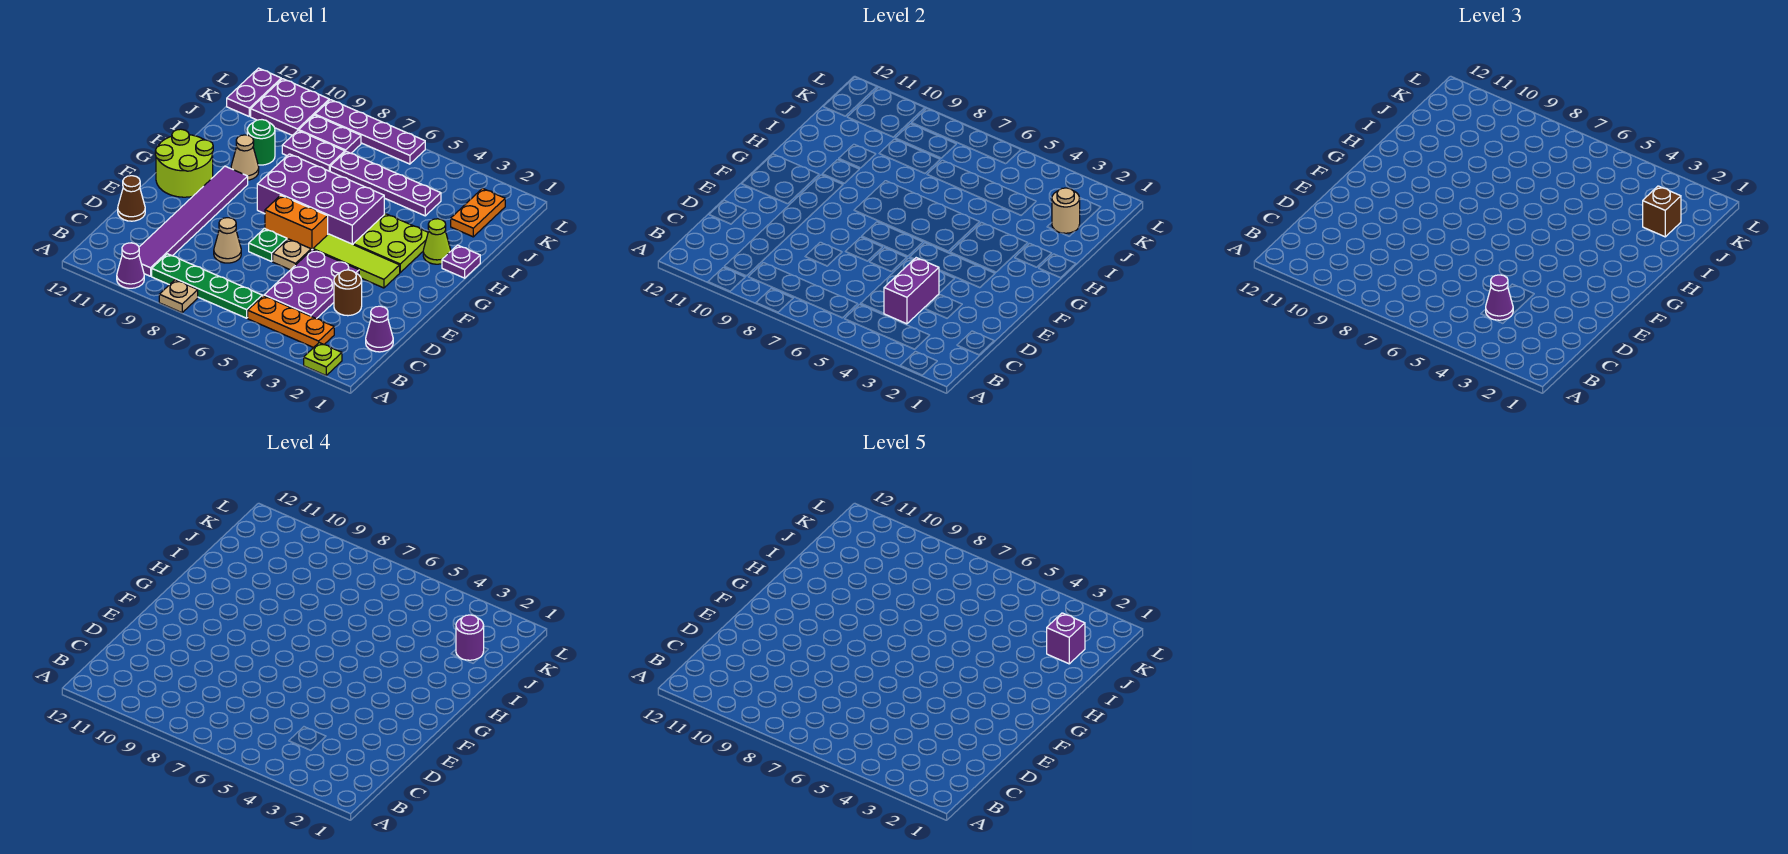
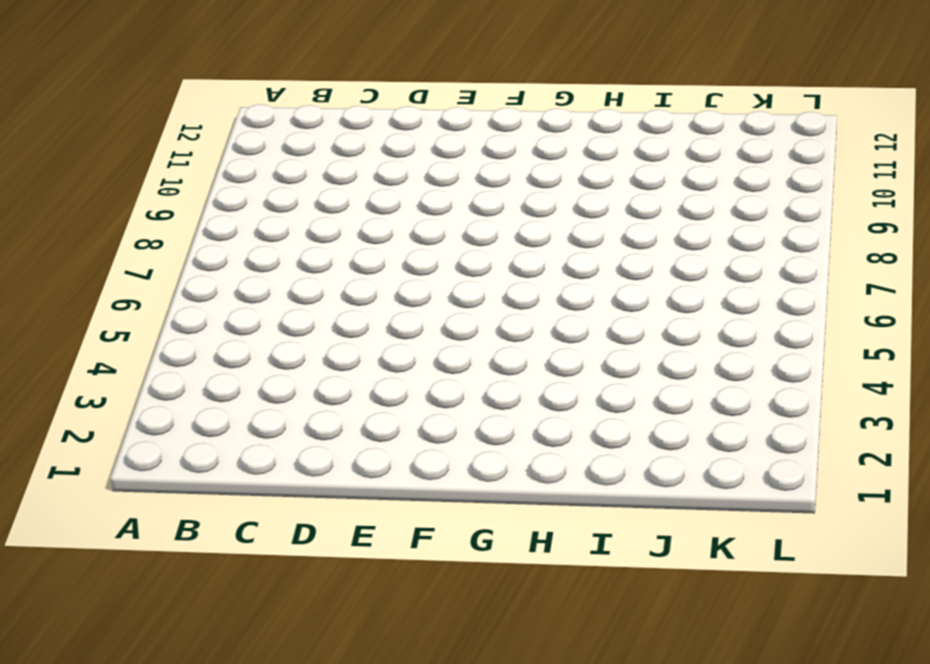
none -> lime plate A2 level 1
none -> tan plate A8 level 1
none -> purple cone A10 level 1
none -> orange plate B3:B5 level 1

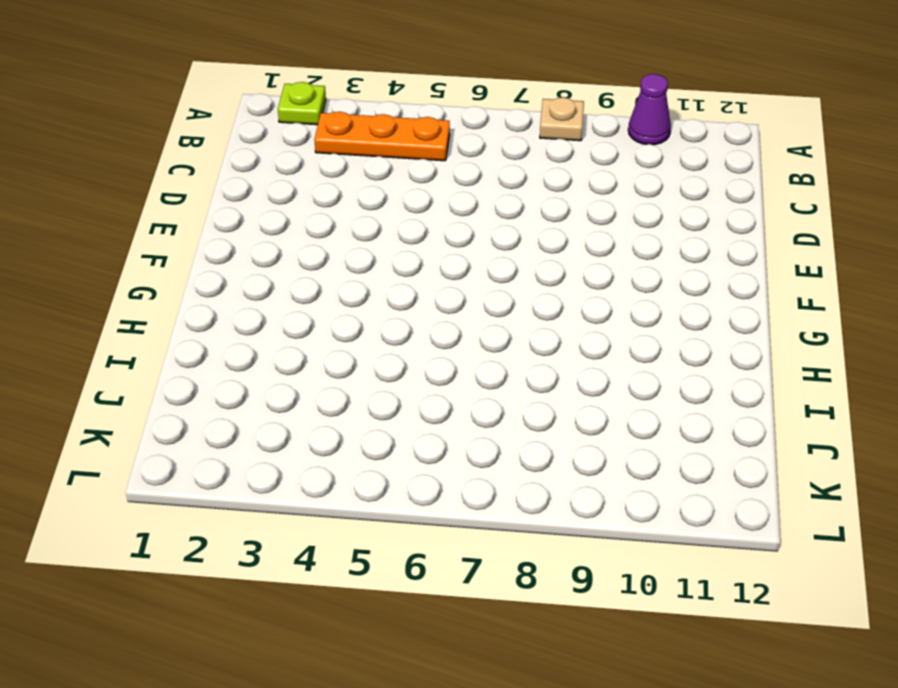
none -> green plate B6:B9 level 1
none -> purple tile B10:G10 level 1
none -> purple cone C1 level 1
none -> purple plate C4:E5 level 1

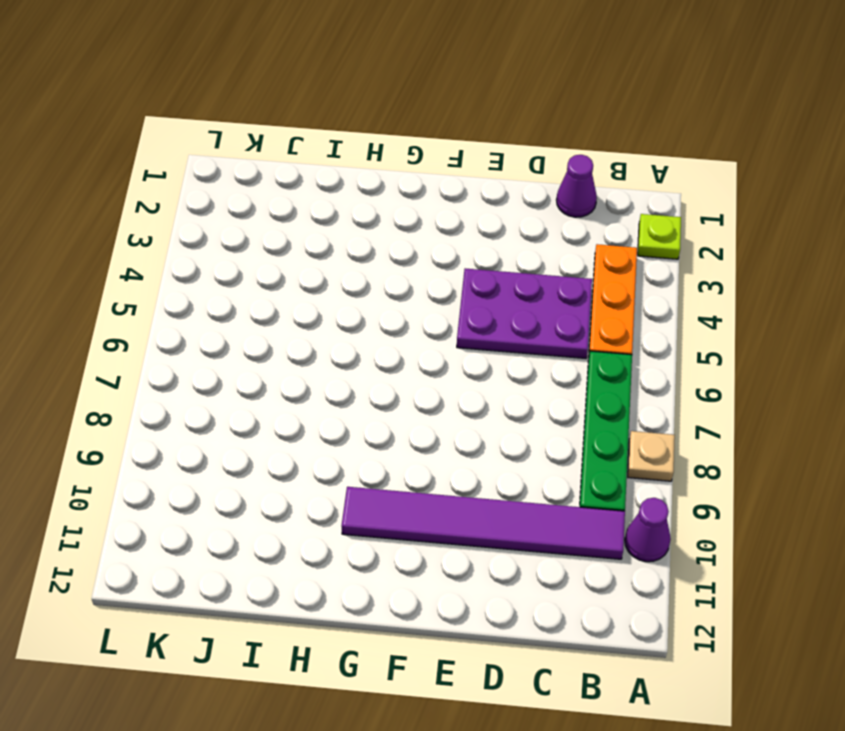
none -> brown round brick D3 level 1
none -> tan cone D8 level 1
none -> brown cone D12 level 1
none -> tan plate E6 level 1

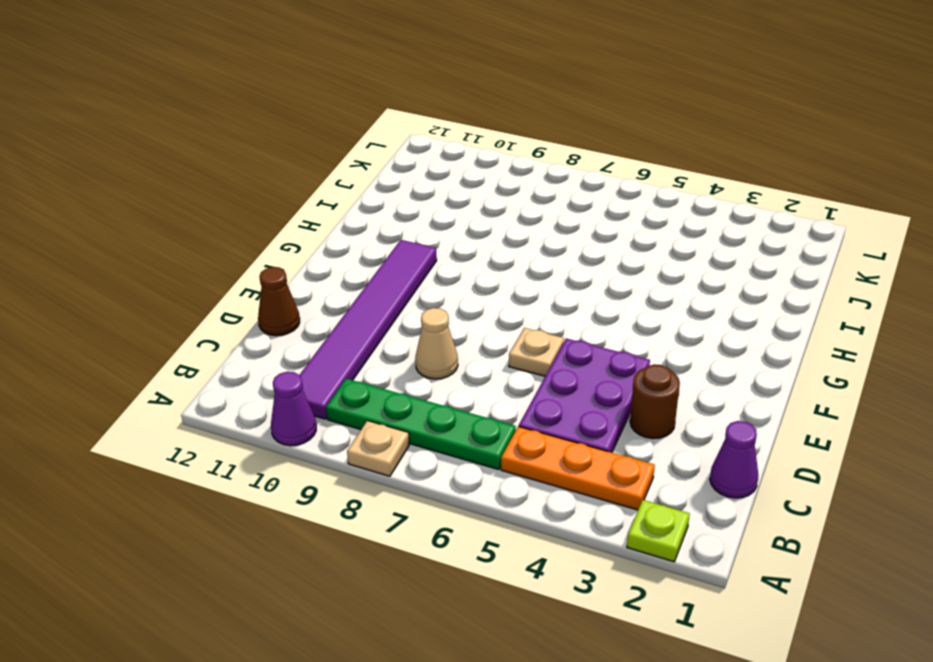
none -> green plate E7 level 1
none -> lime tile F3:F5 level 1
none -> orange brick F6:F7 level 1
none -> lime round brick F11:G12 level 1

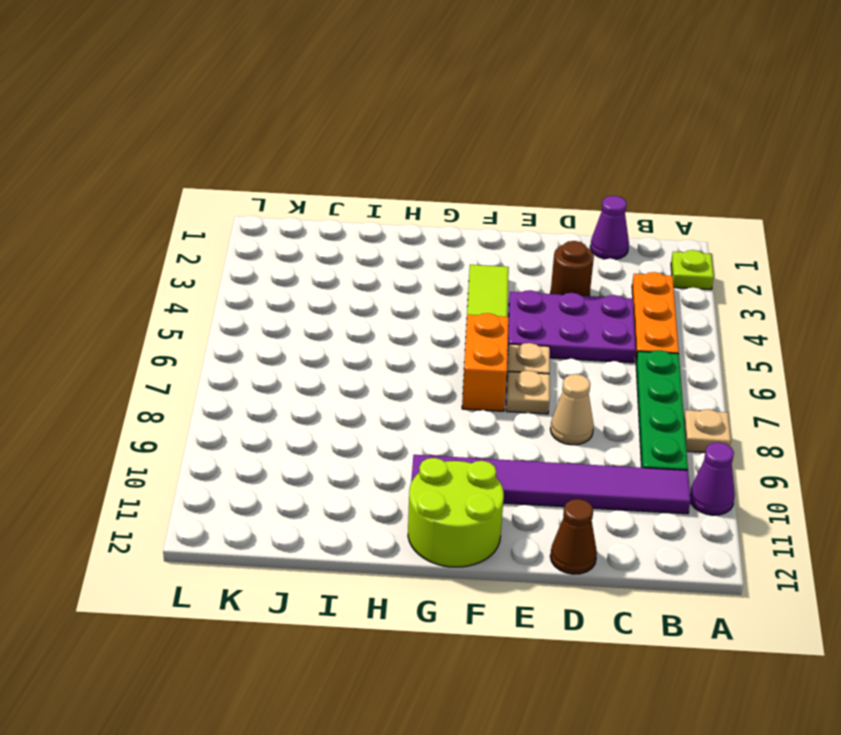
tan plate E7 level 1 -> green plate E7 level 1
none -> lime plate G3:H4 level 1
none -> purple brick G5:H8 level 1
none -> purple plate H1 level 1
none -> lime cone H2 level 1

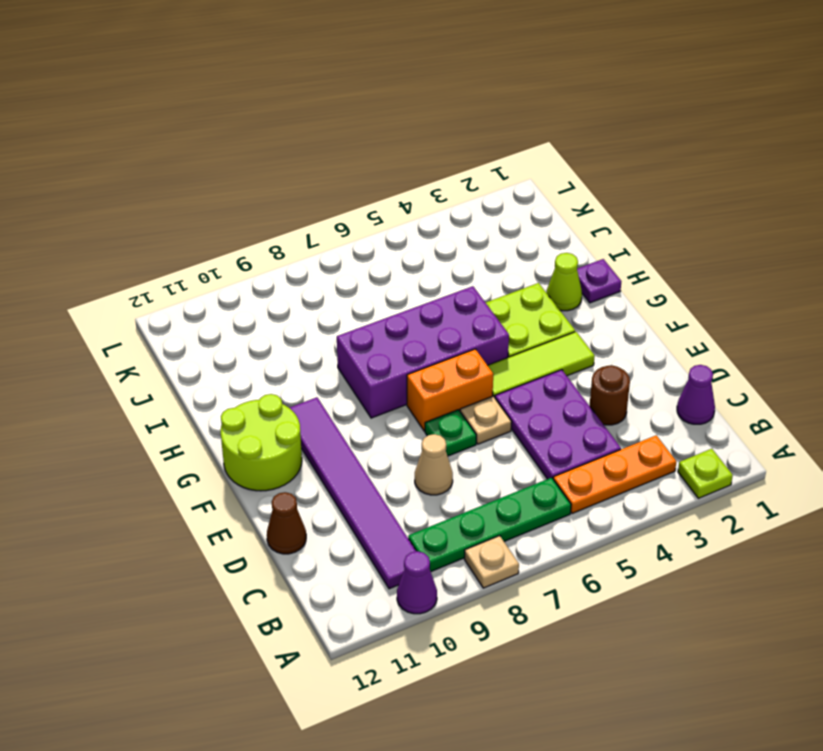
none -> tan cone H10 level 1
none -> green round brick I10 level 1
none -> orange plate J2:K2 level 1
none -> purple plate J4:J7 level 1

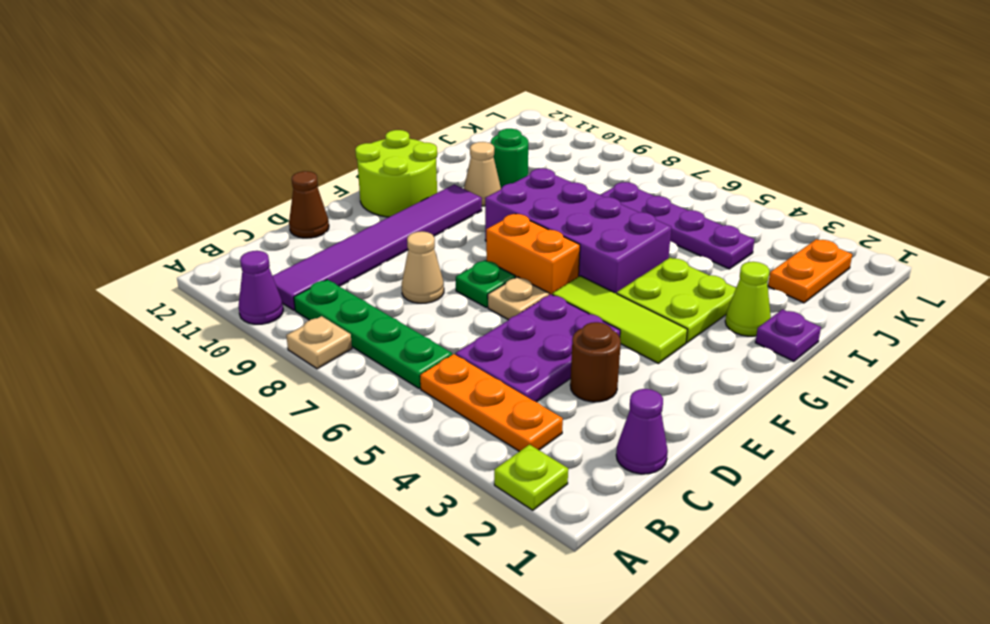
none -> purple plate J8:J9 level 1
none -> purple plate K8:K9 level 1
none -> purple plate K10:L11 level 1
none -> purple plate K12:L12 level 1

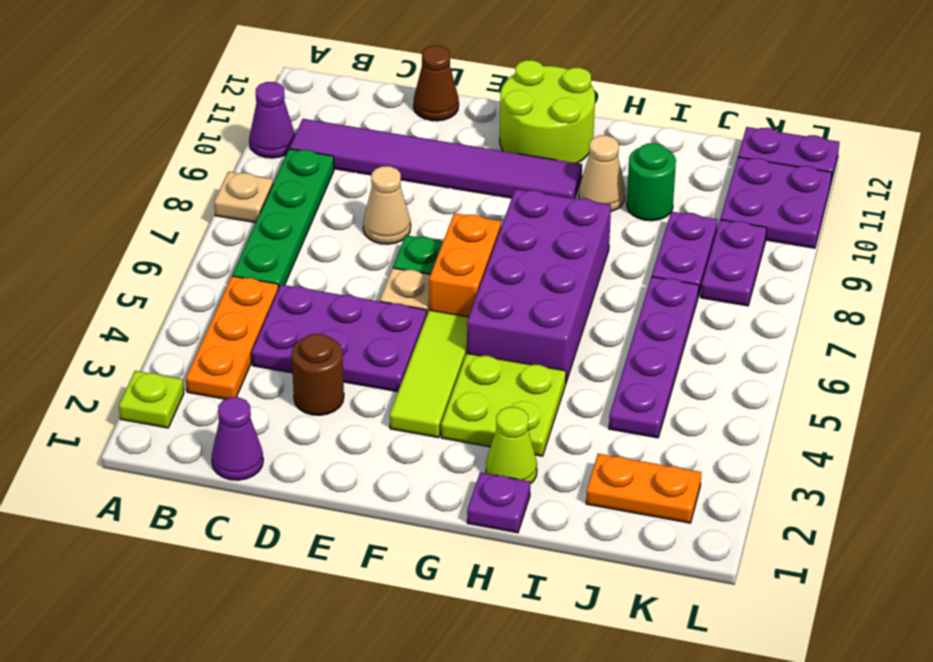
none -> purple plate L6:L9 level 1
none -> purple brick C4:D4 level 2
none -> tan round brick J2 level 2
none -> purple cone C4 level 3

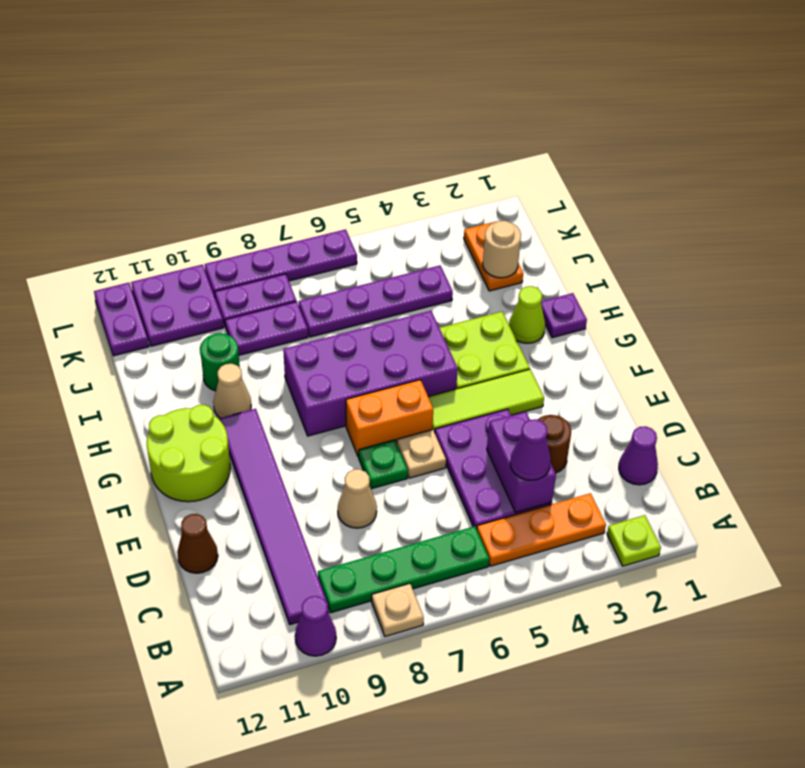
none -> brown brick J2 level 3
none -> purple round brick J2 level 4
none -> purple brick J2 level 5

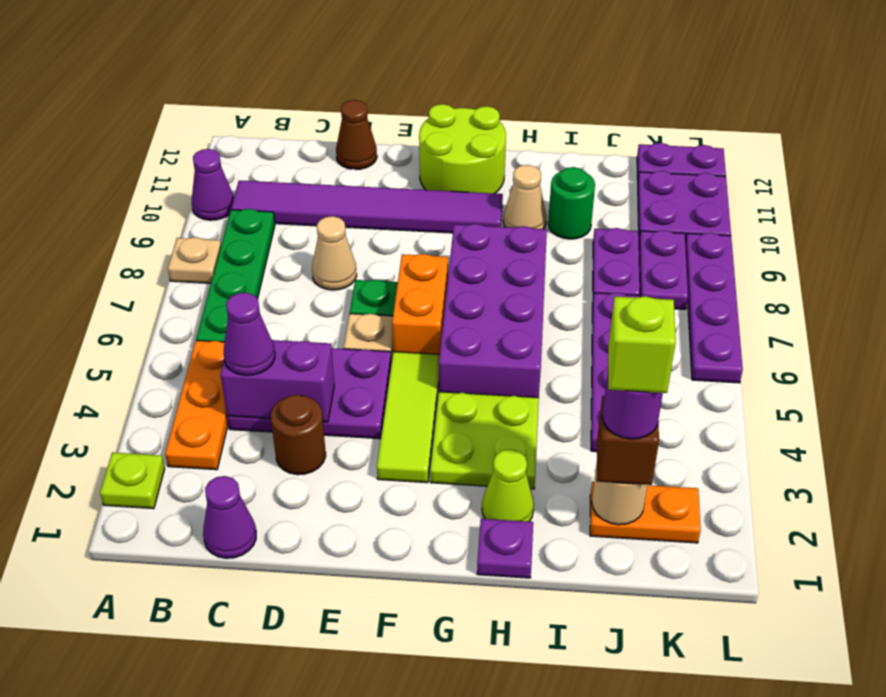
lime brick J2 level 5 -> purple brick J2 level 5

